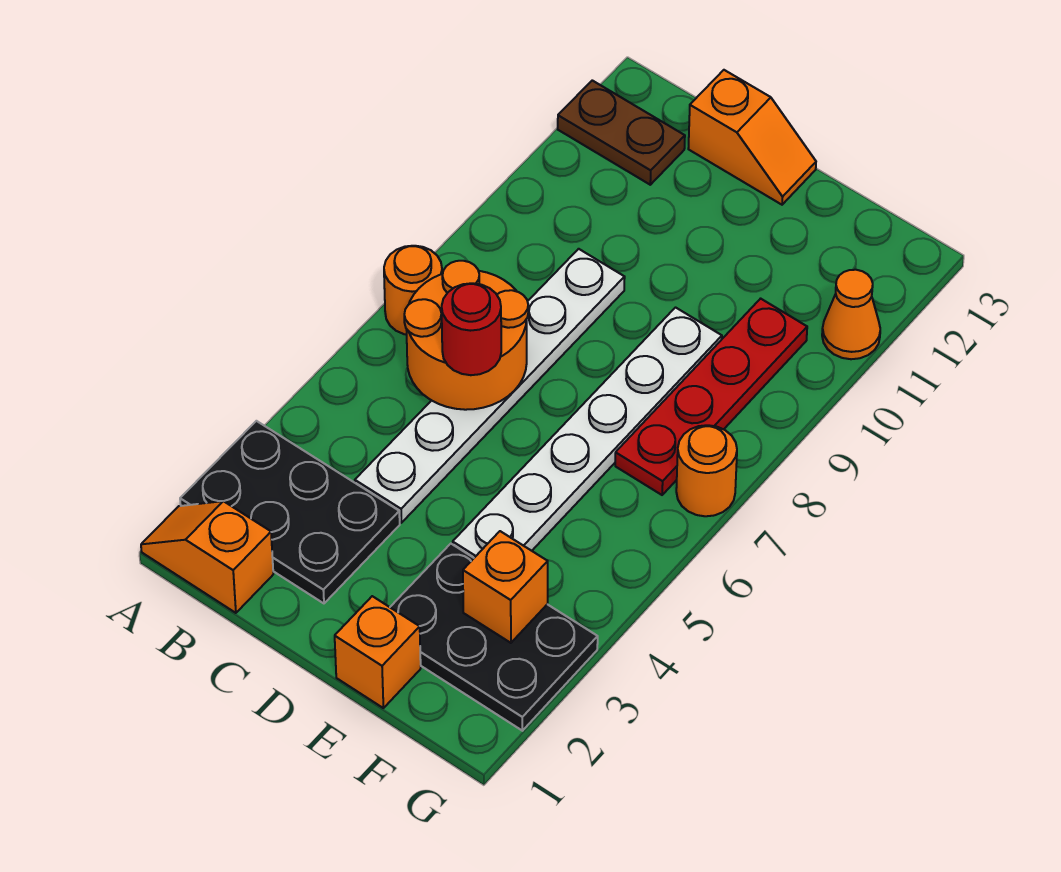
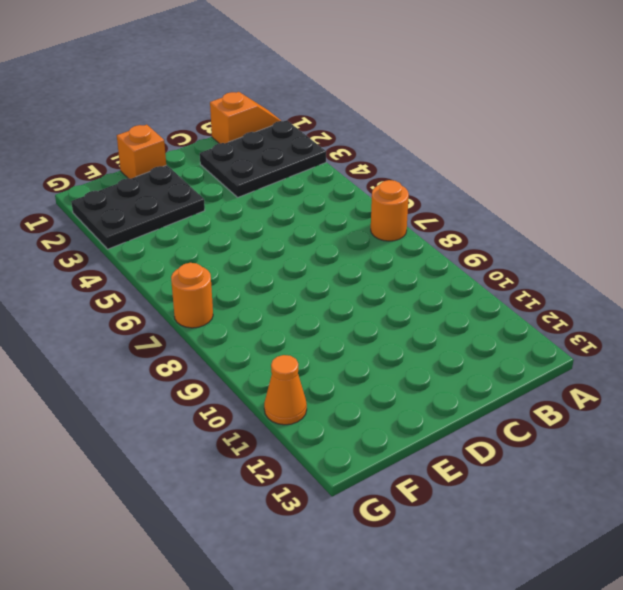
none -> brown plate A12:B12 level 1
none -> white plate C4:C9 level 1
none -> orange slope C13:D13 level 1 top C

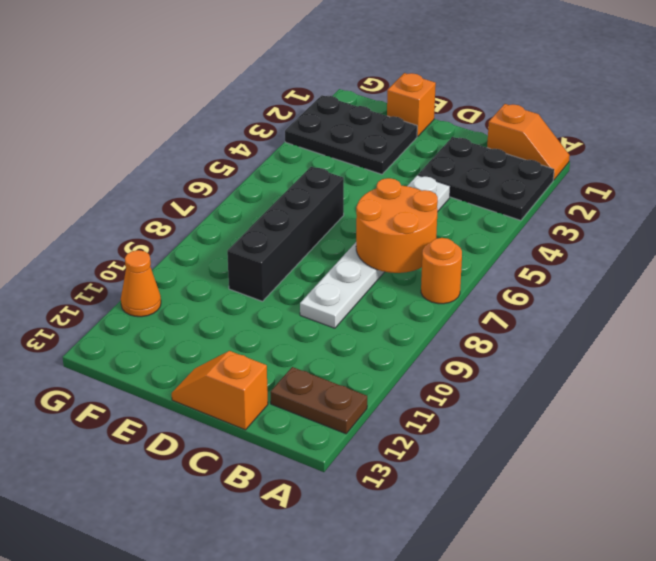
black brick E6:E9 level 1 -> white plate E4:E9 level 1
none -> red plate F7:F10 level 1
none -> orange round brick G7 level 1
none -> orange brick F3 level 2

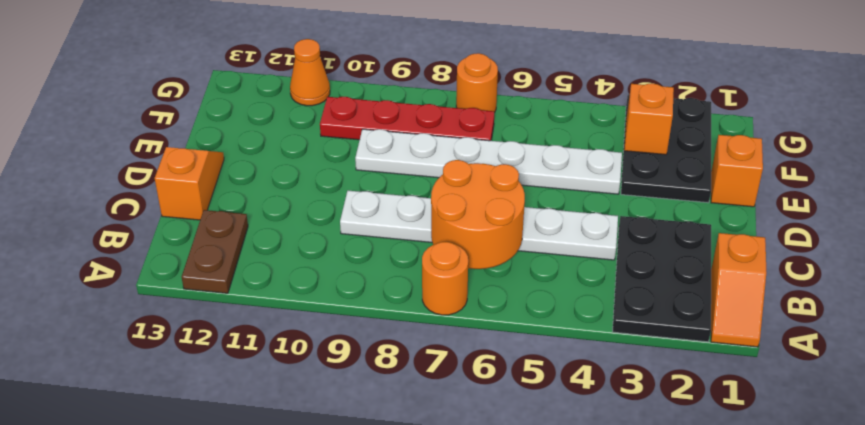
none -> red round brick C6 level 3

